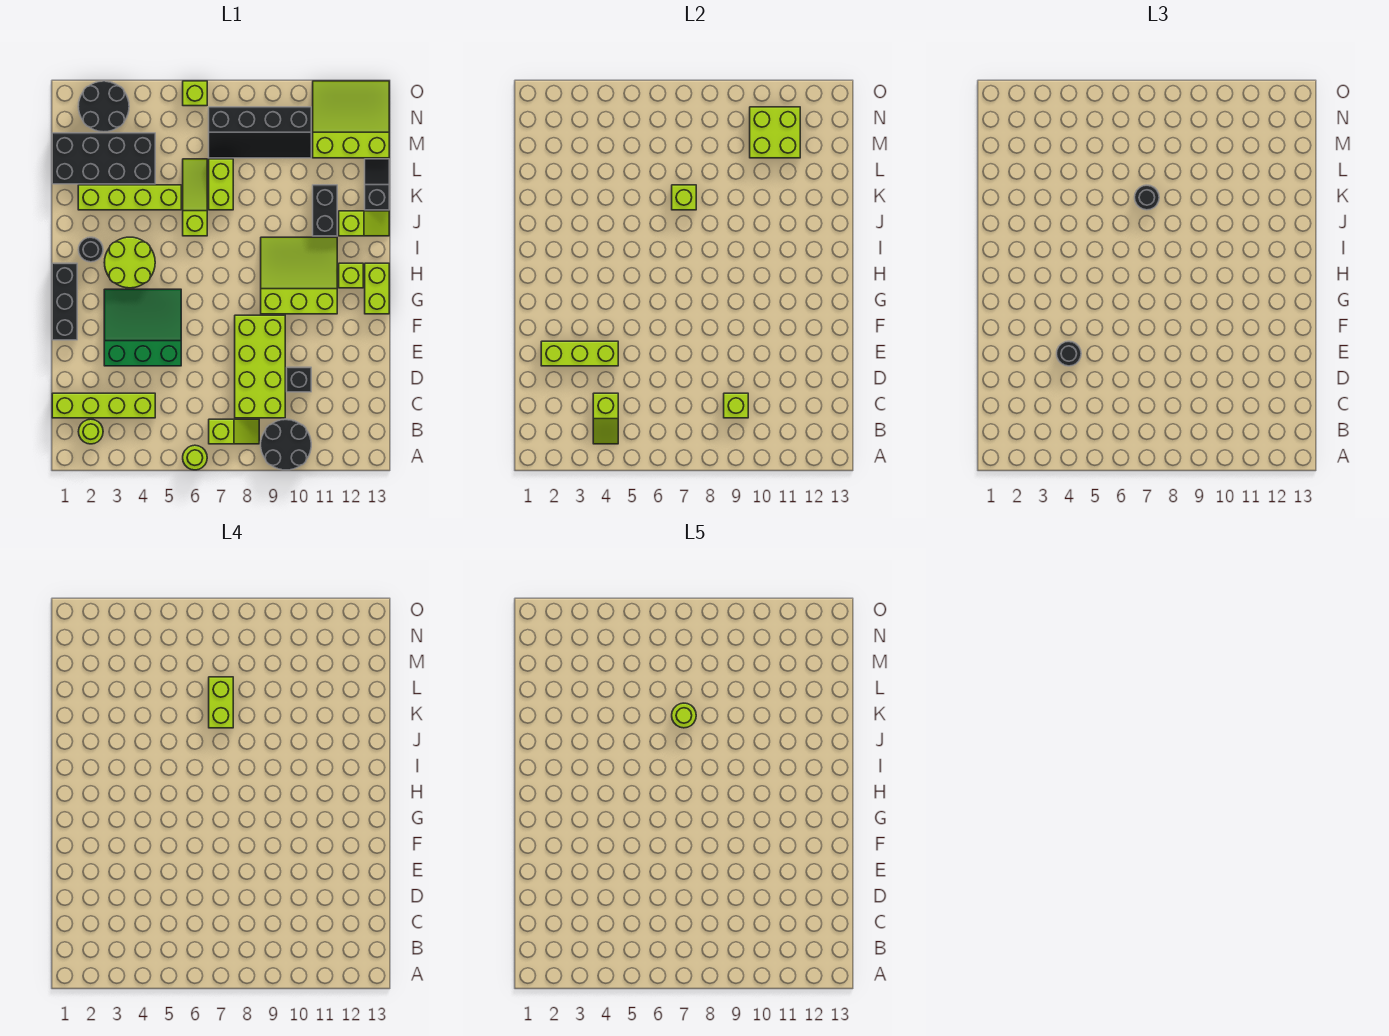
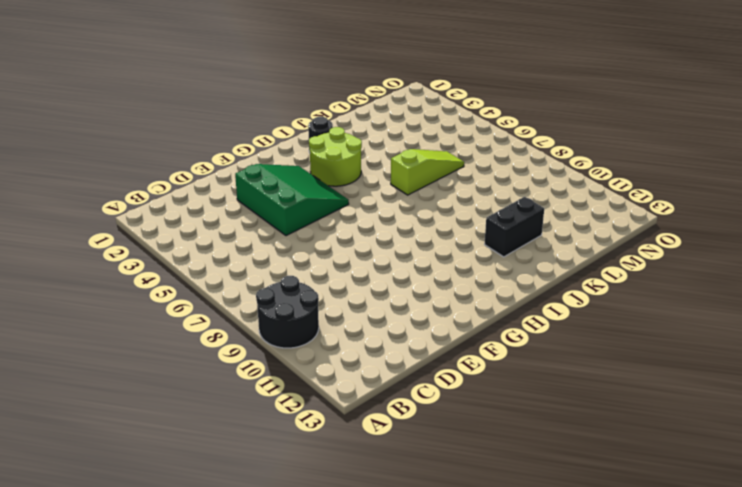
none -> lime round brick A6 level 1
none -> lime round brick B2 level 1
none -> lime slope B7:B8 level 1 top 7
none -> lime brick C1:C4 level 1

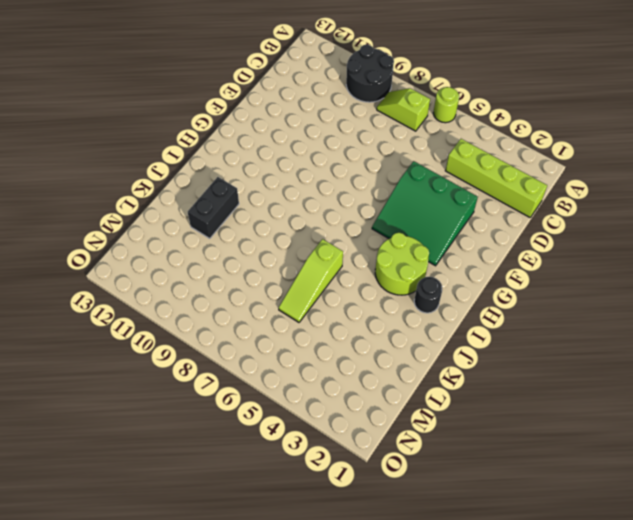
none -> lime round brick B2 level 1
none -> lime brick C8:F9 level 1
none -> black brick D10 level 1
none -> black brick F1:H1 level 1

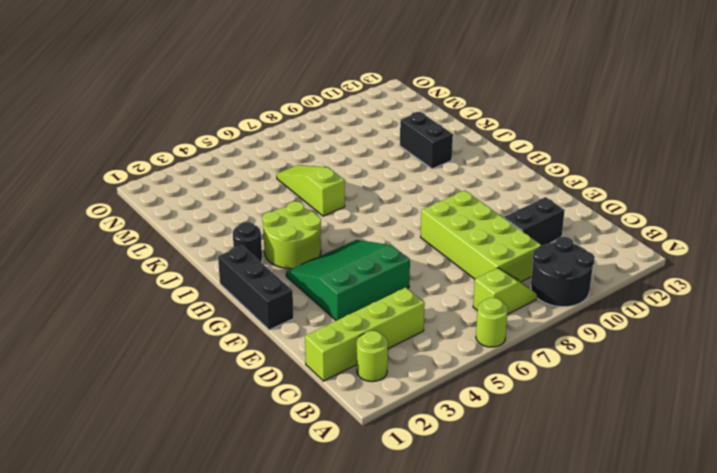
black brick D10:D11 level 1 -> black brick D10 level 1
none -> lime slope G9:I11 level 1 top G
none -> lime brick G13:H13 level 1
none -> lime brick H12 level 1
none -> lime slope J12:J13 level 1 top 12

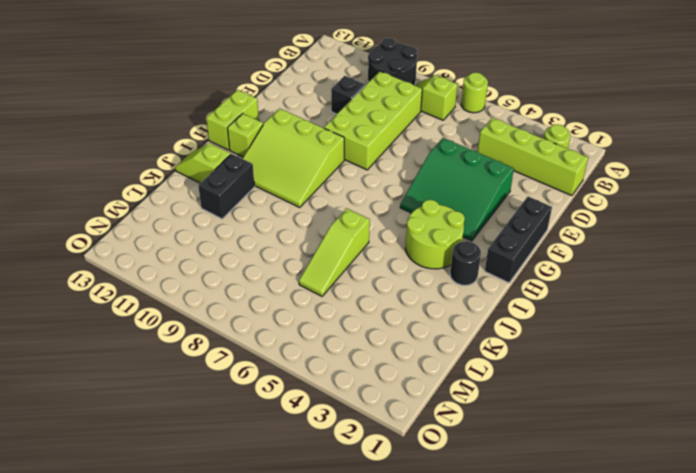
none -> lime brick K2:K5 level 1
none -> lime brick K7:L7 level 1
none -> black slope K13:L13 level 1 top K
none -> black brick L1:M4 level 1

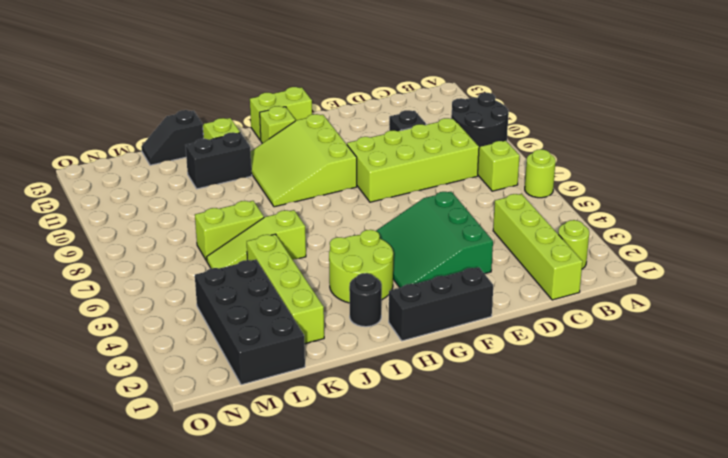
none -> black slope M7:N10 level 1 top N
none -> lime slope M11:O13 level 1 top M
none -> black round brick N2:O3 level 1
none -> lime brick O6 level 1

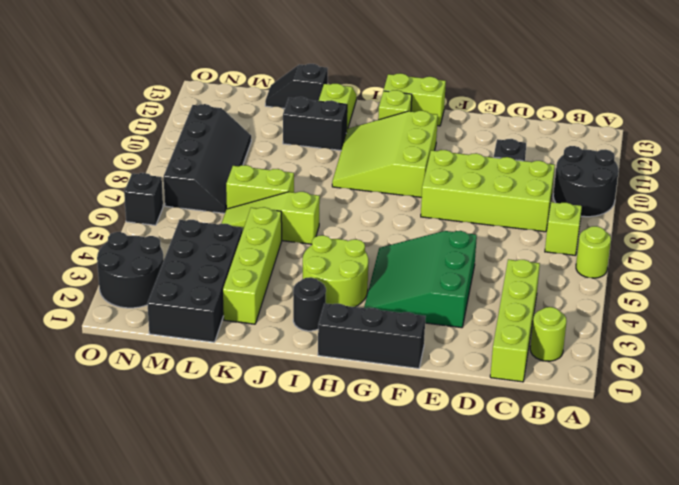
black brick O6 level 1 -> lime brick O6 level 1
none -> lime slope M11:O13 level 1 top M
none -> lime slope B4:C4 level 2 top C
none -> lime brick C9 level 2
none -> lime brick E2:E4 level 2

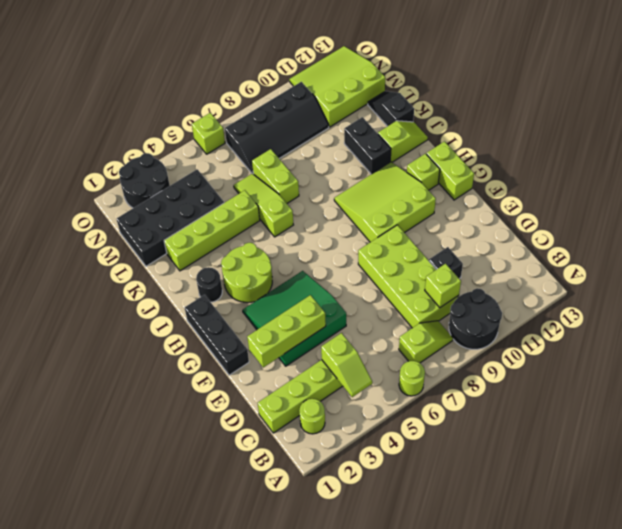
none -> lime brick K7 level 2
none -> lime brick M10:N11 level 2
none -> black round brick E4 level 3
none -> black round brick K7 level 3

